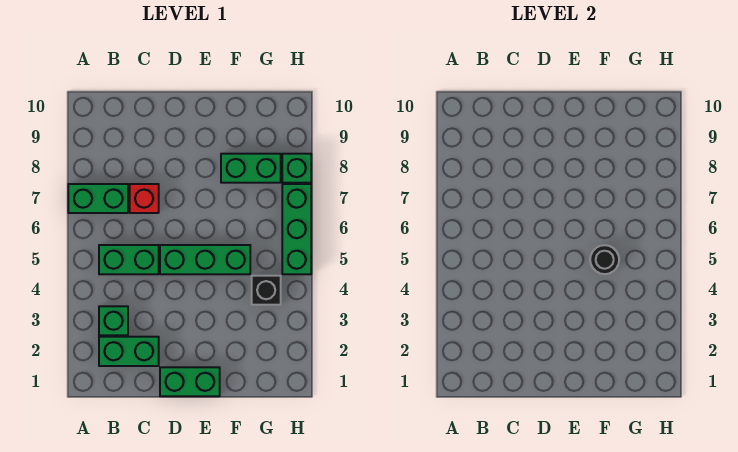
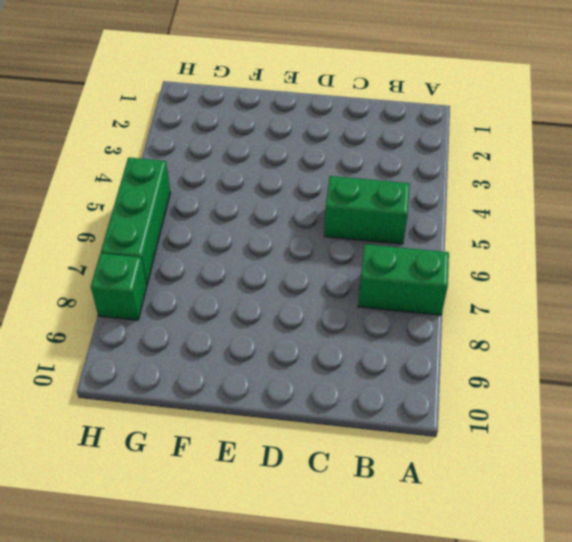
none -> green brick B2:C2 level 1
none -> green brick B3 level 1
none -> red brick C7 level 1

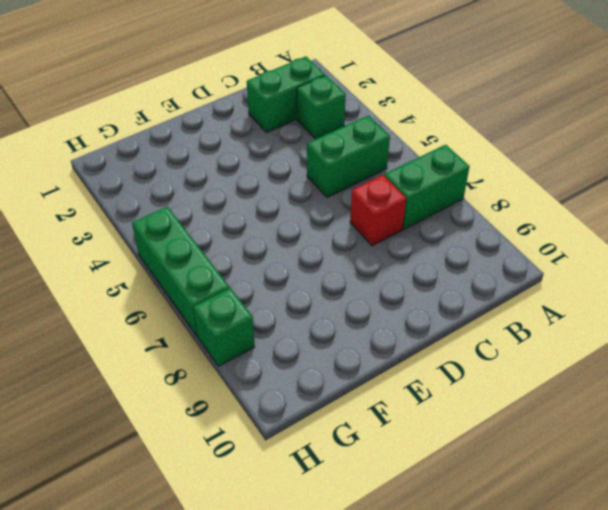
none -> green brick D1:E1 level 1
none -> green brick D5:F5 level 1
none -> green brick F8:G8 level 1

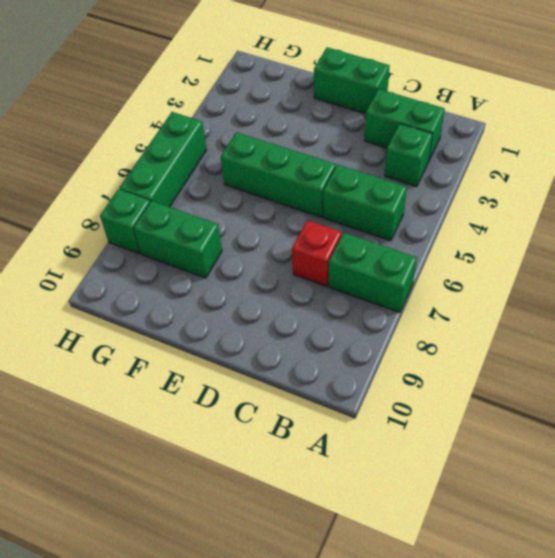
none -> black brick G4 level 1
none -> black round brick F5 level 2

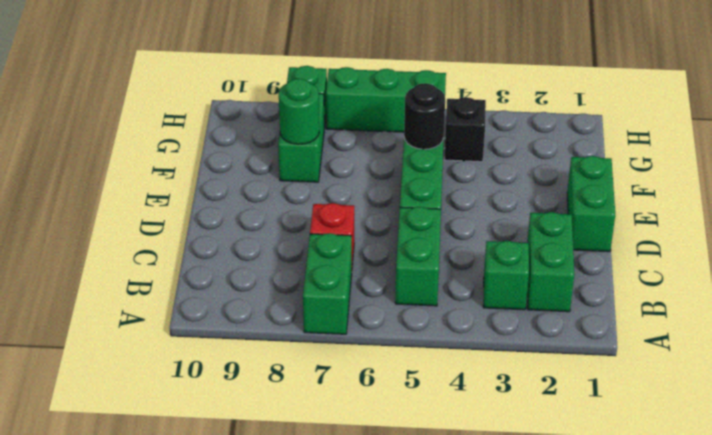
green round brick F8 level 2 -> none

